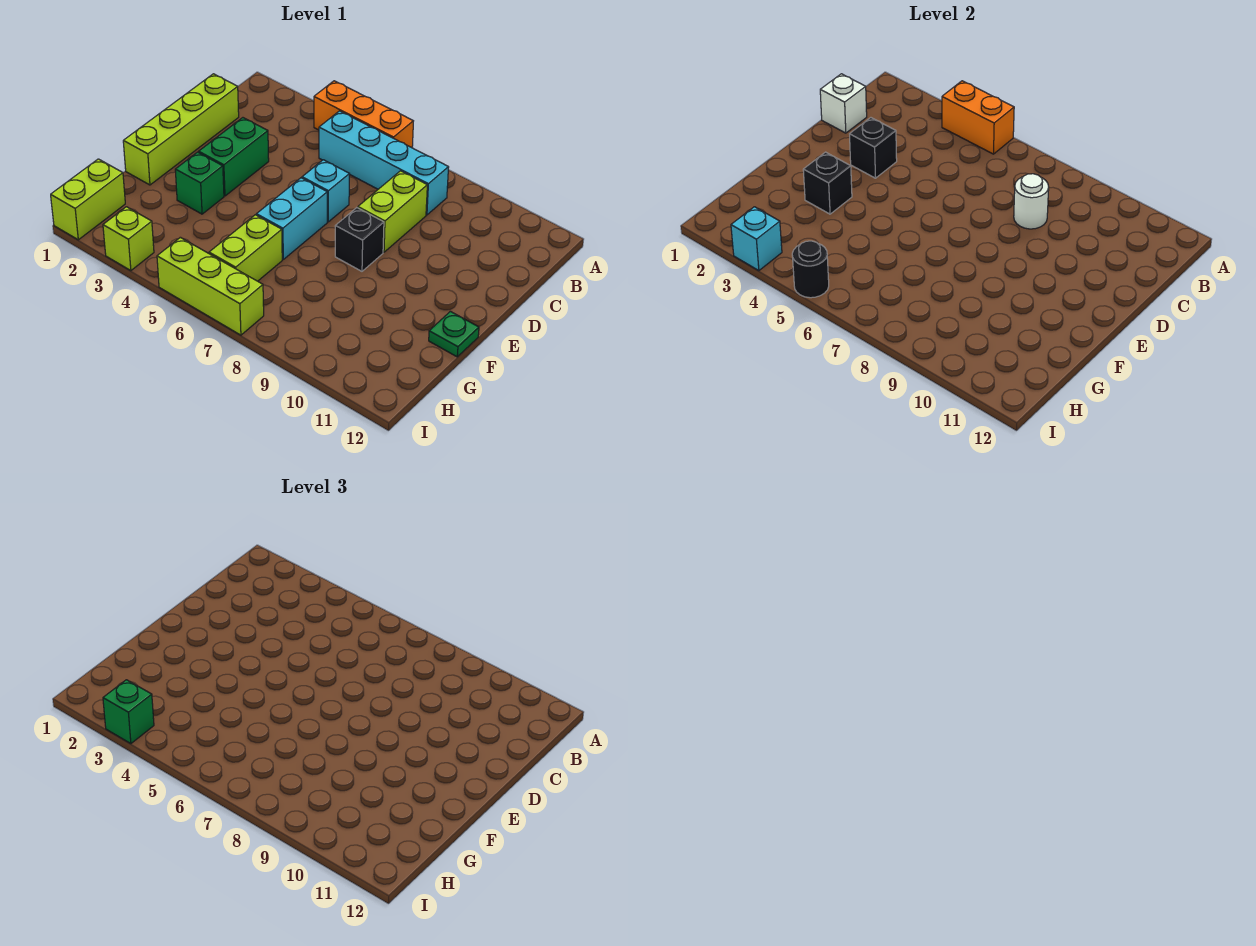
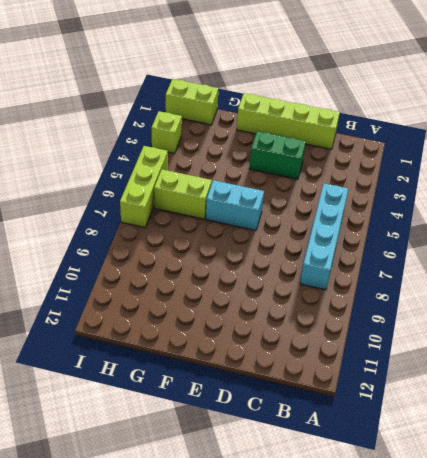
none -> orange brick A4:A6 level 1
none -> lime brick C8:D8 level 1
none -> cyan brick D6 level 1

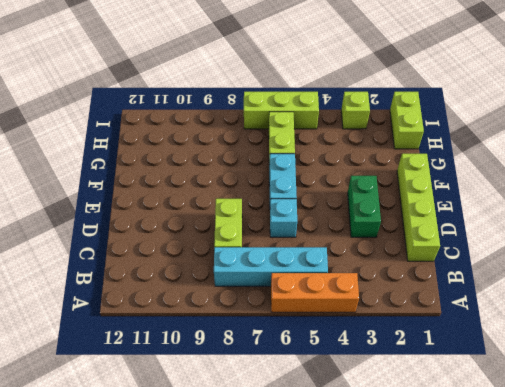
none -> black brick E8 level 1
none -> green brick F3 level 1
none -> green plate F12 level 1

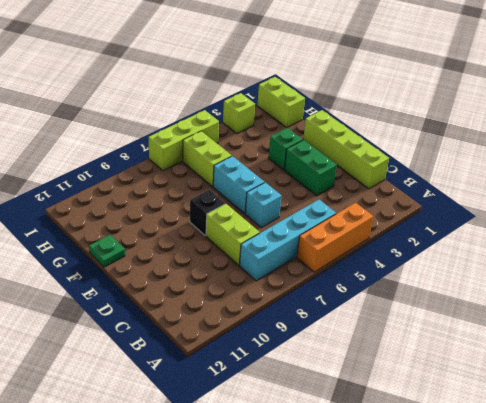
none -> orange brick A4:A5 level 2
none -> white brick C1 level 2
none -> white round brick C8 level 2

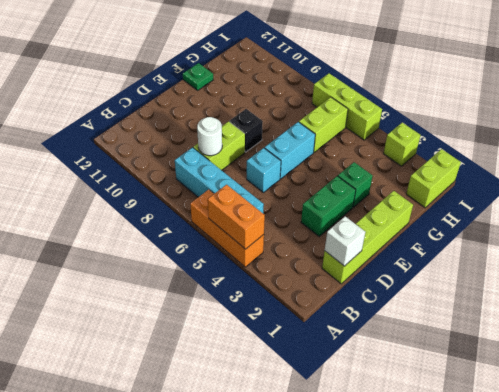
none -> black brick D3 level 2
none -> black brick F3 level 2
none -> cyan brick I3 level 2

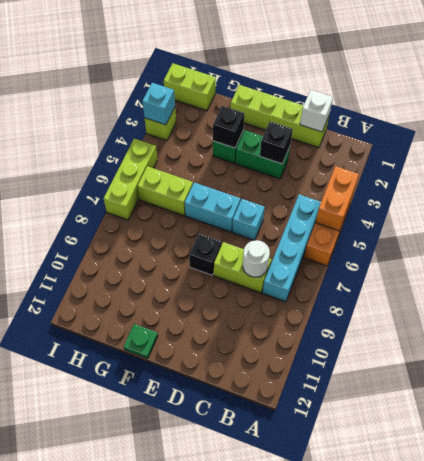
none -> black round brick I5 level 2
none -> green brick I3 level 3

